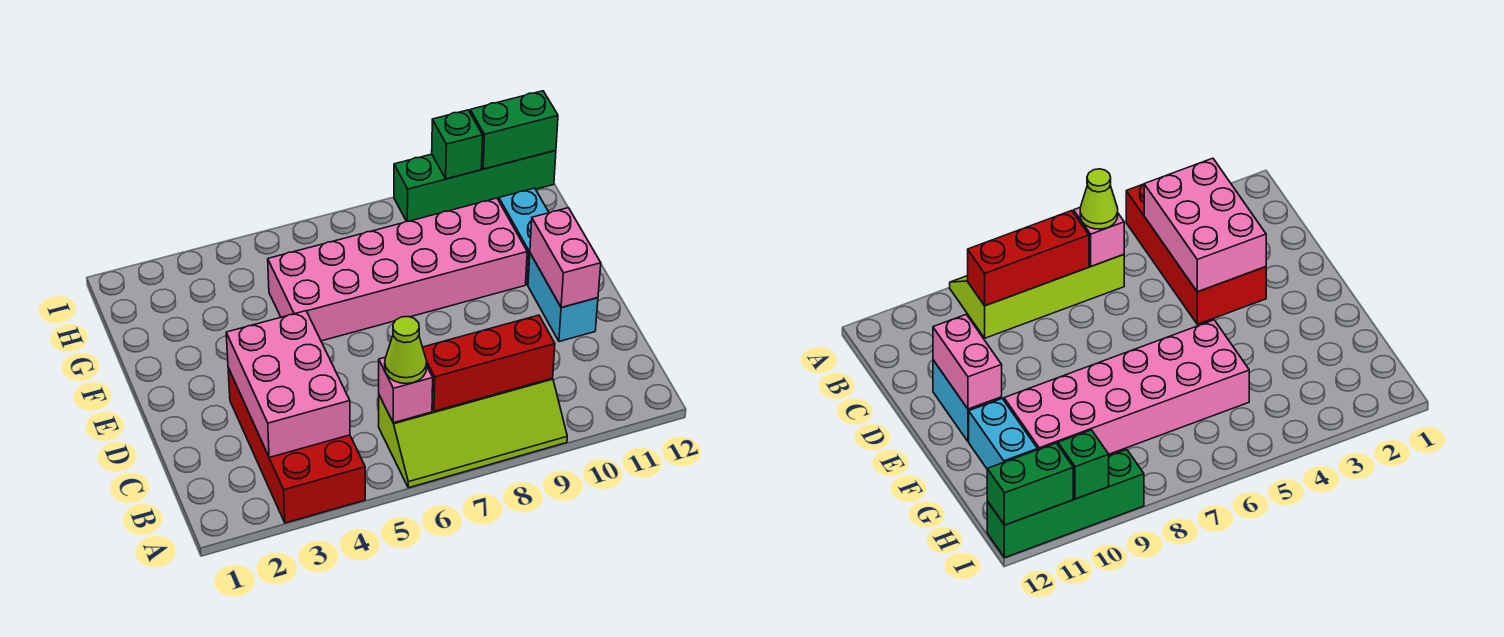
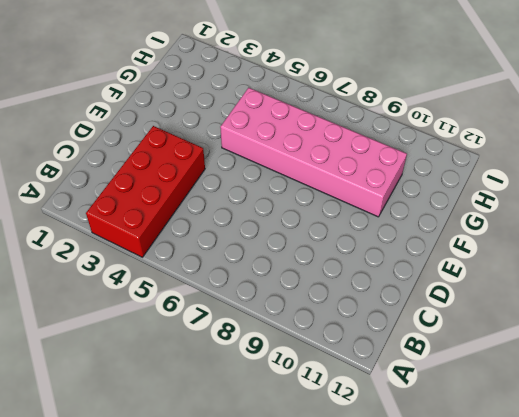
none -> lime slope A6:B9 level 1 top B
none -> cyan brick D11:E11 level 1
none -> cyan brick F11:G11 level 1

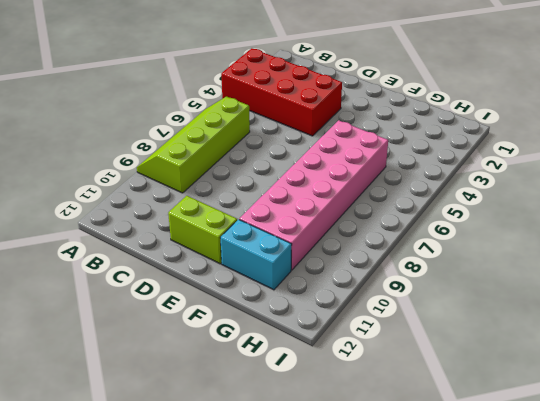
lime brick D11:E11 level 1 -> cyan brick D11:E11 level 1
none -> green brick I9:I12 level 1
none -> pink brick B3:D4 level 2
none -> pink brick B6 level 2

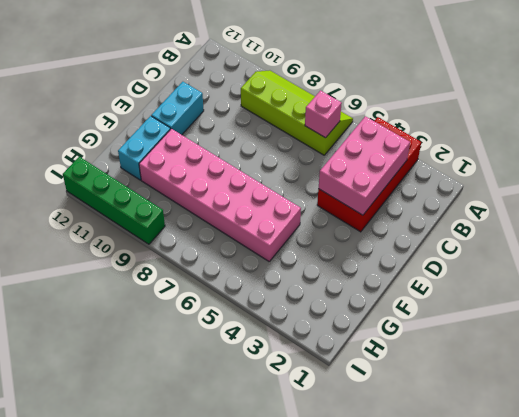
none -> red brick B7:B9 level 2
none -> pink brick D11:E11 level 2
none -> green brick I10 level 2

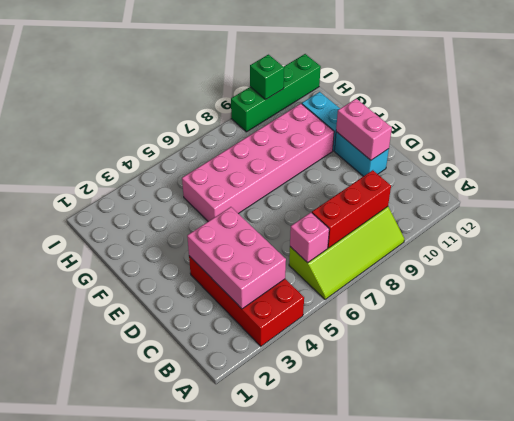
none -> green brick I11:I12 level 2
none -> lime cone B6 level 3

